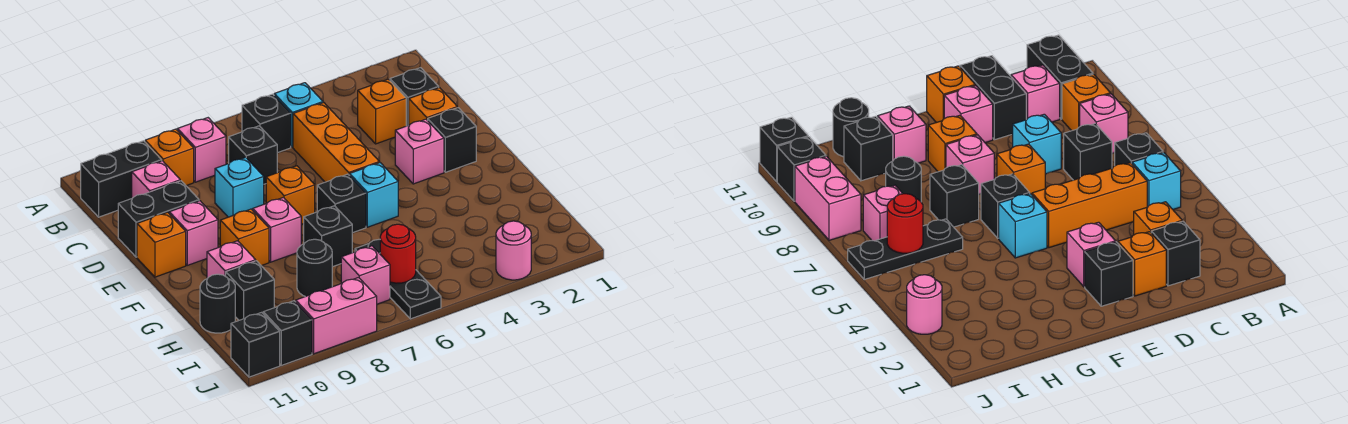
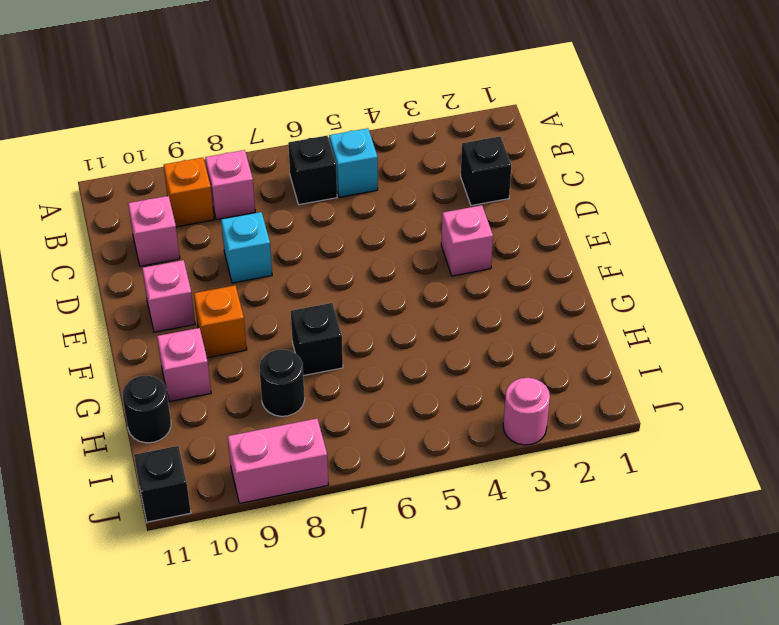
none -> black brick B10:B11 level 1
none -> orange brick C3 level 1
none -> orange brick C5:E5 level 1
none -> black brick C7 level 1

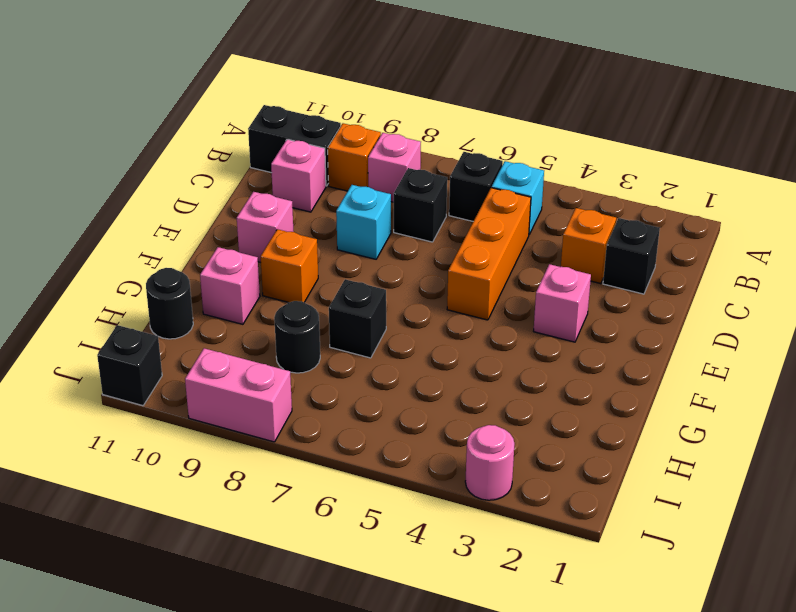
none -> orange brick D2 level 1
none -> black brick D10:D11 level 1
none -> black brick E2 level 1
none -> orange brick E7 level 1

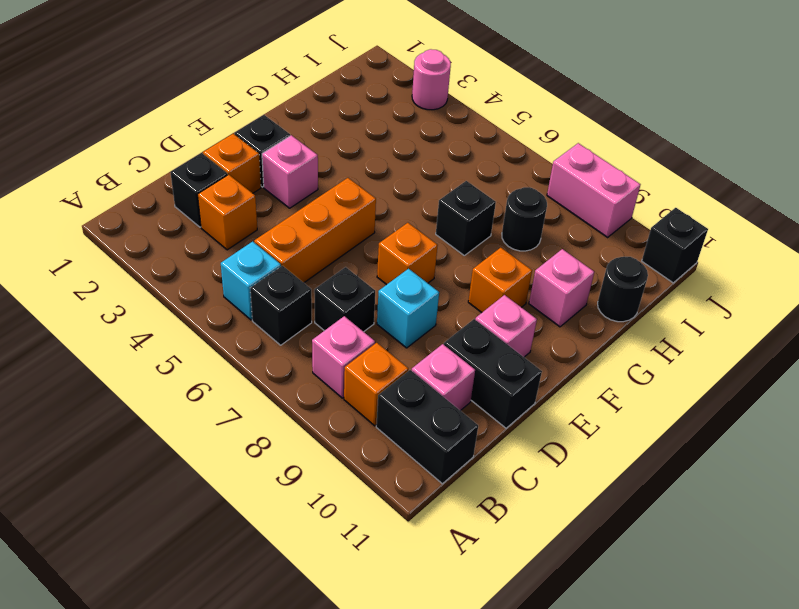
none -> orange brick E11 level 1
none -> cyan brick F5 level 1
none -> black brick F6 level 1
none -> pink brick F8 level 1

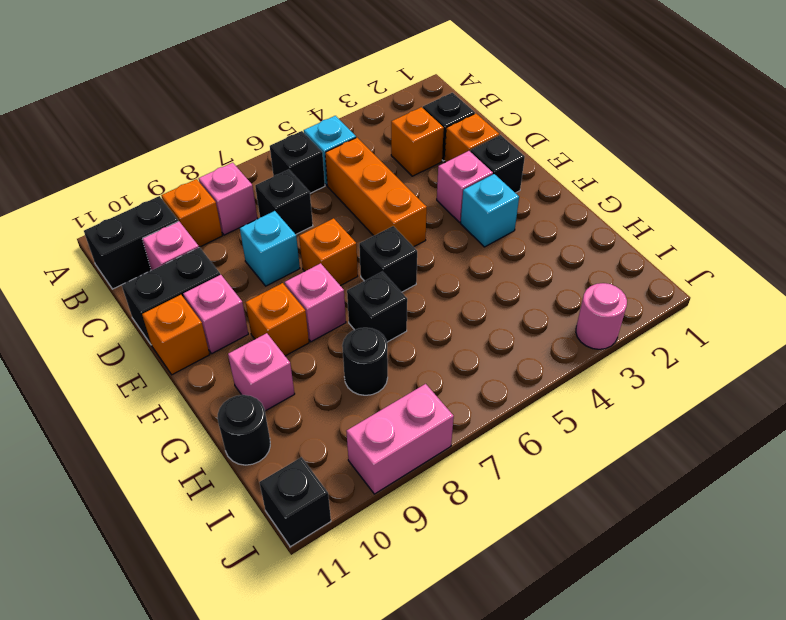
cyan brick F3 level 1 -> cyan brick F5 level 1
none -> black plate H6:J6 level 1
none -> black brick H10 level 1
none -> pink brick I7 level 1
none -> black brick J10 level 1

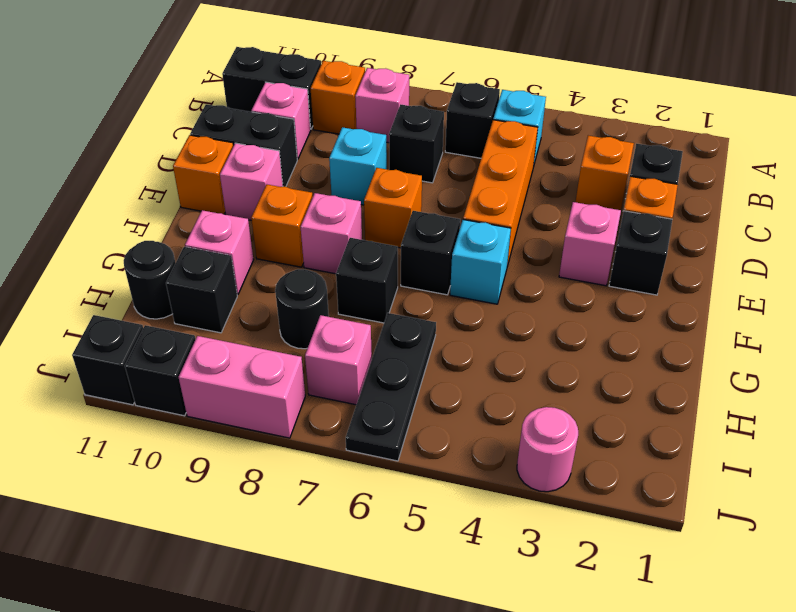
none -> red round brick I6 level 2

